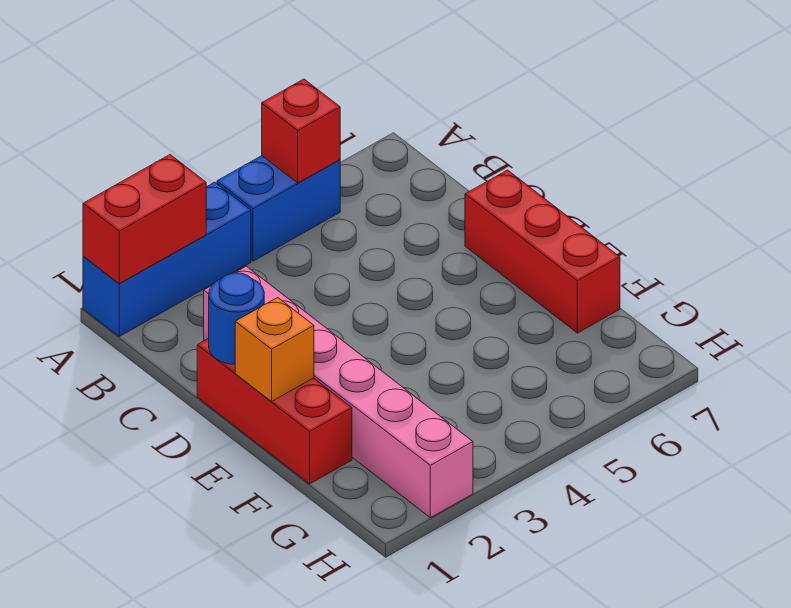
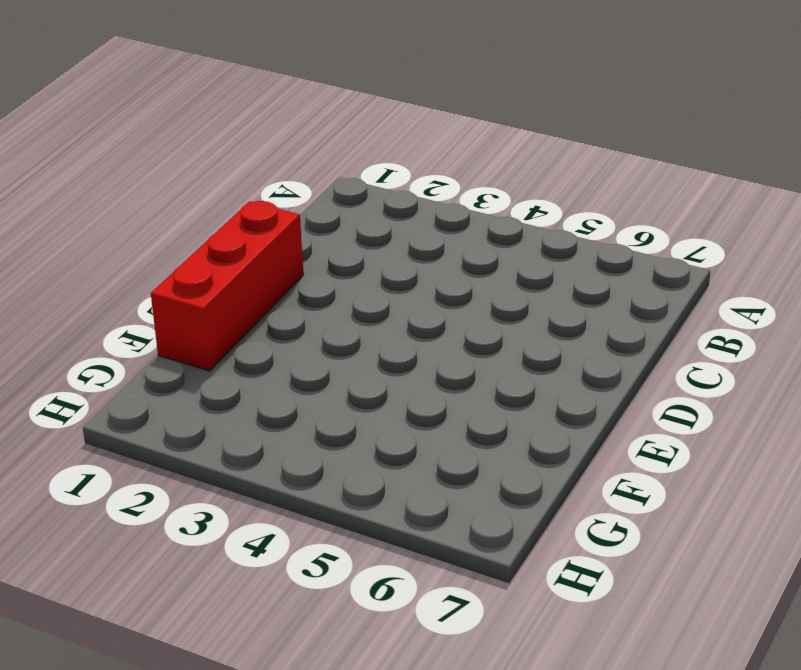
none -> blue brick A1:A3 level 1
none -> blue brick A4:A5 level 1

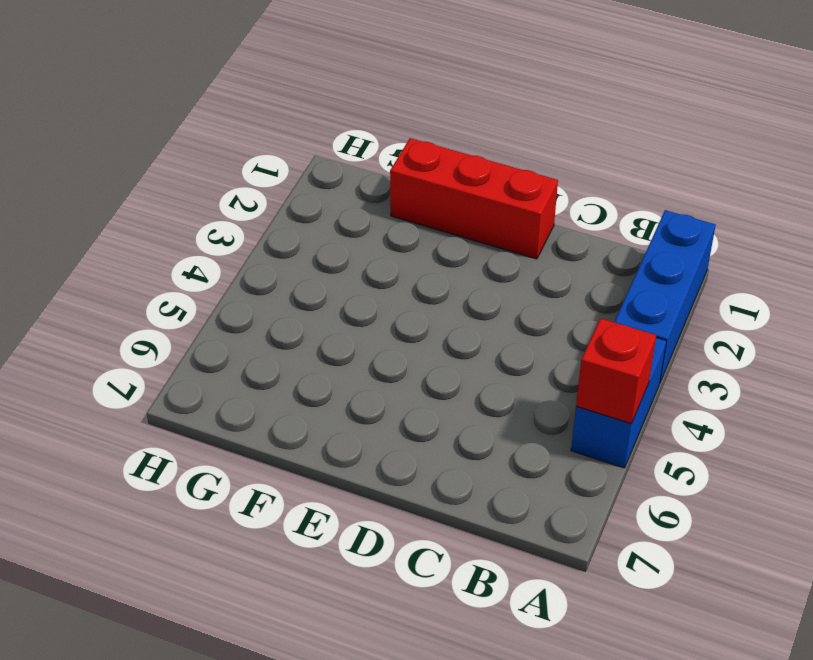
none -> pink brick C2:H2 level 1
none -> red brick D7:F7 level 1

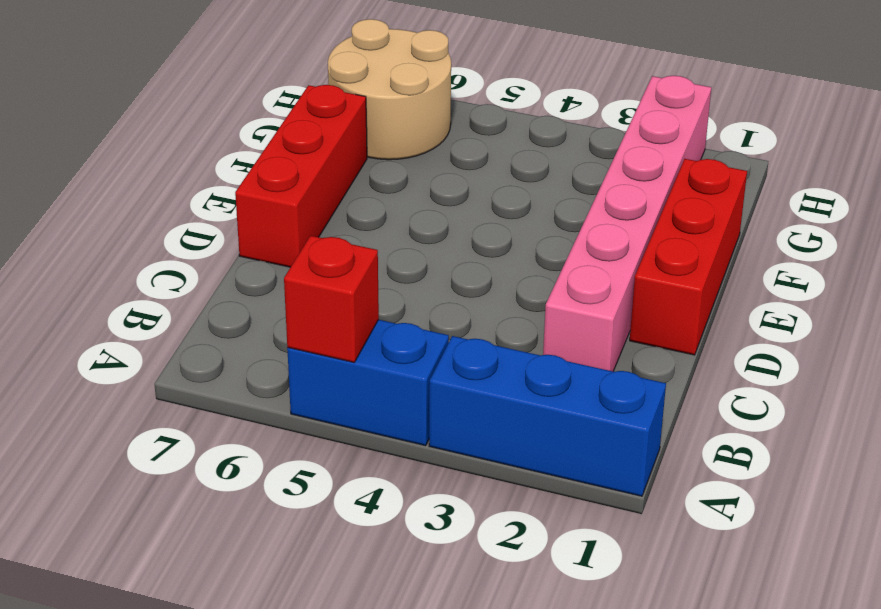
tan round brick G6:H7 level 1 -> none
none -> red brick A1:A2 level 2
none -> blue round brick D1 level 2

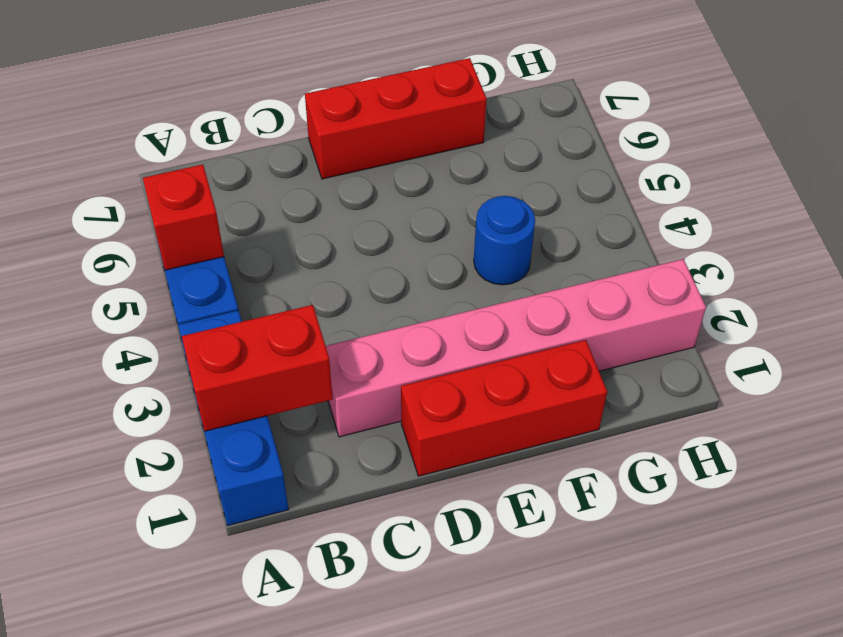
red brick A2:B2 level 2 -> red brick A1:A2 level 2
blue round brick F4 level 1 -> blue round brick D1 level 2
none -> orange brick E1 level 2

